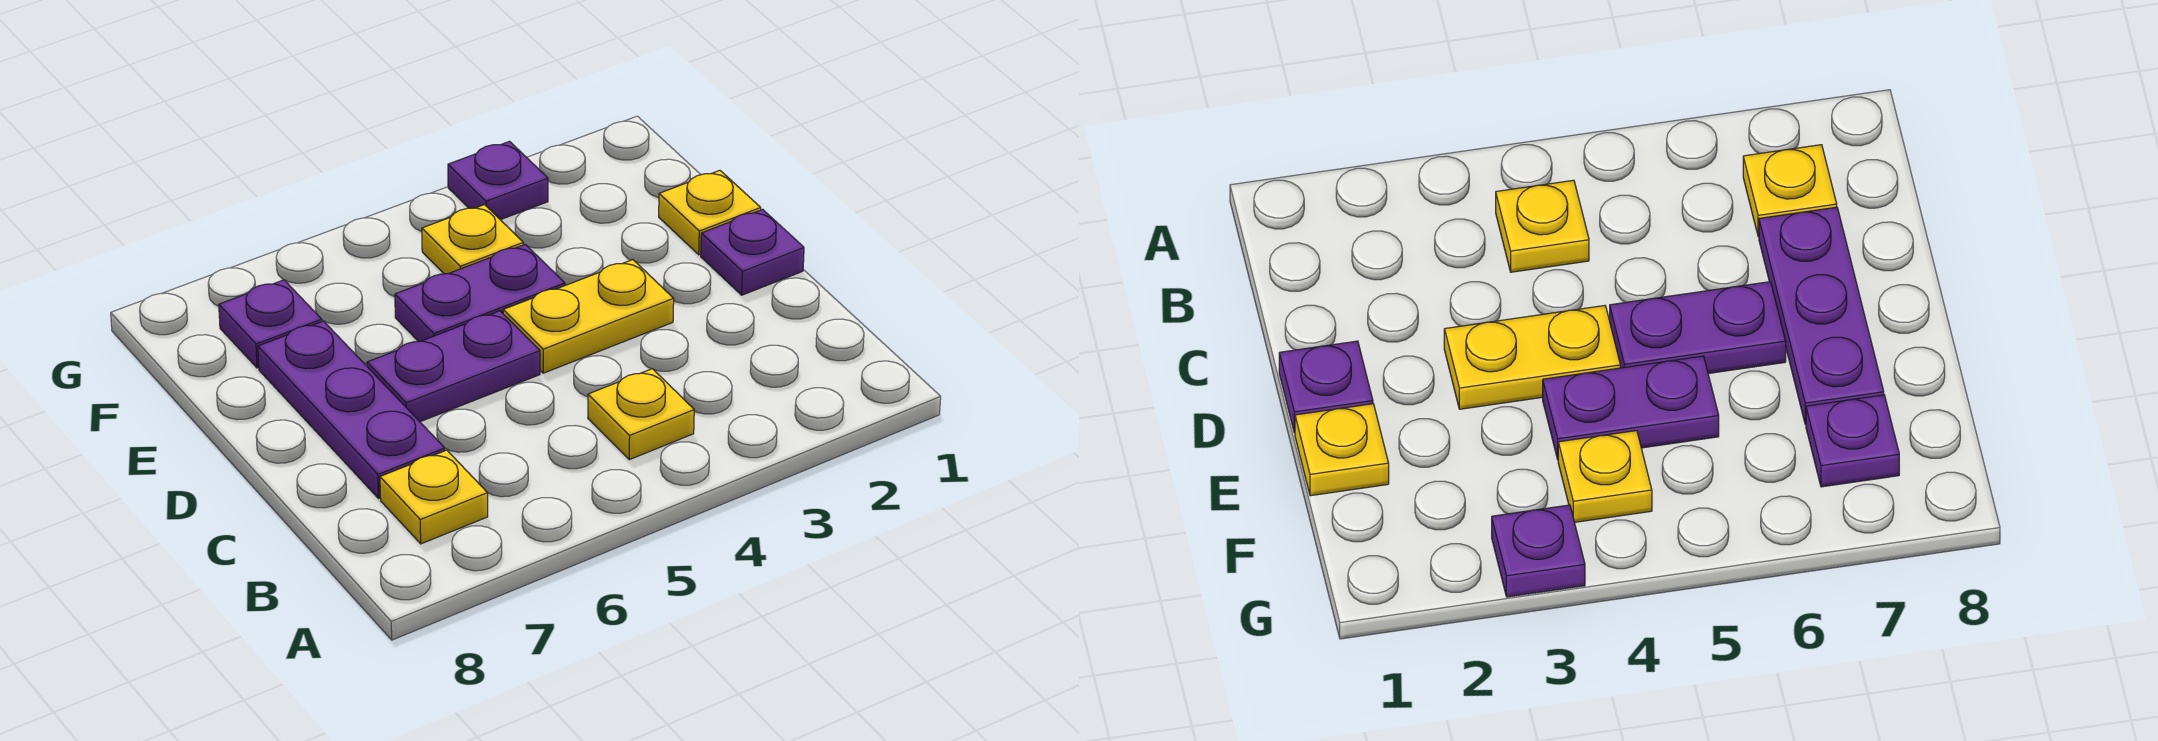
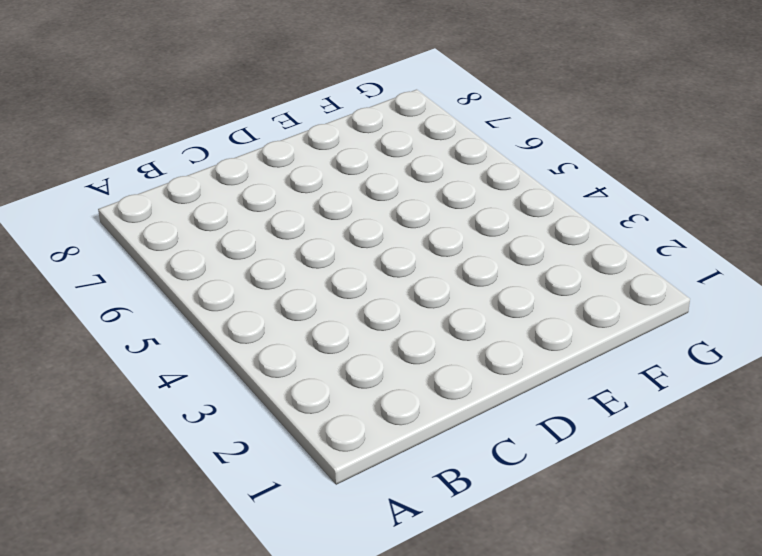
none -> yellow plate B4 level 1
none -> yellow plate B7 level 1

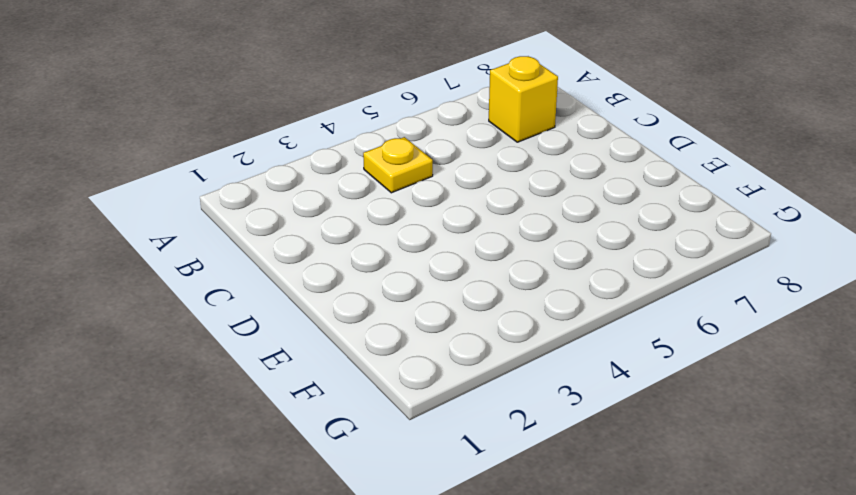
yellow brick B7 level 1 -> yellow plate B7 level 1
none -> purple plate C7:E7 level 1
none -> purple plate D1 level 1

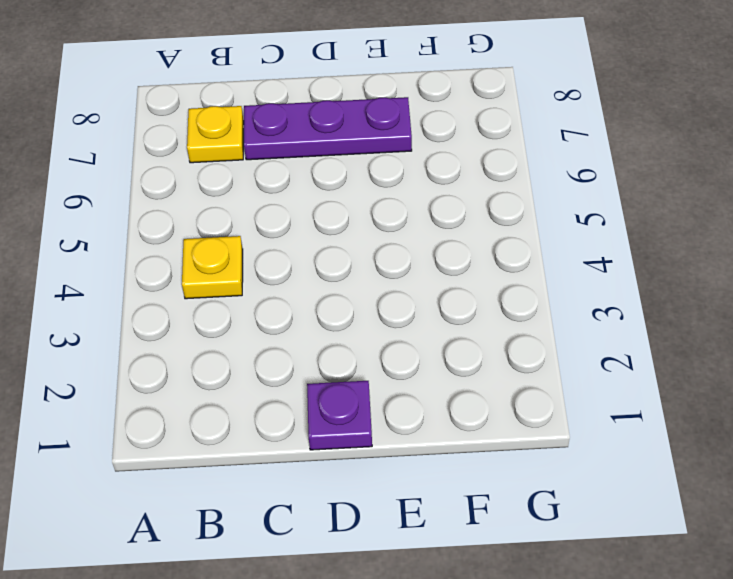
none -> yellow plate D3:D4 level 1
none -> purple plate D5:D6 level 1

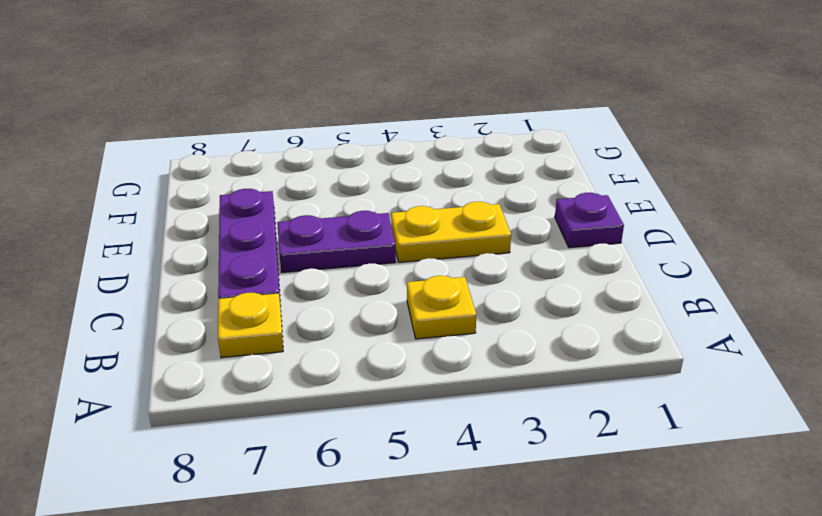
none -> yellow plate E1 level 1
none -> purple plate E4:E5 level 1

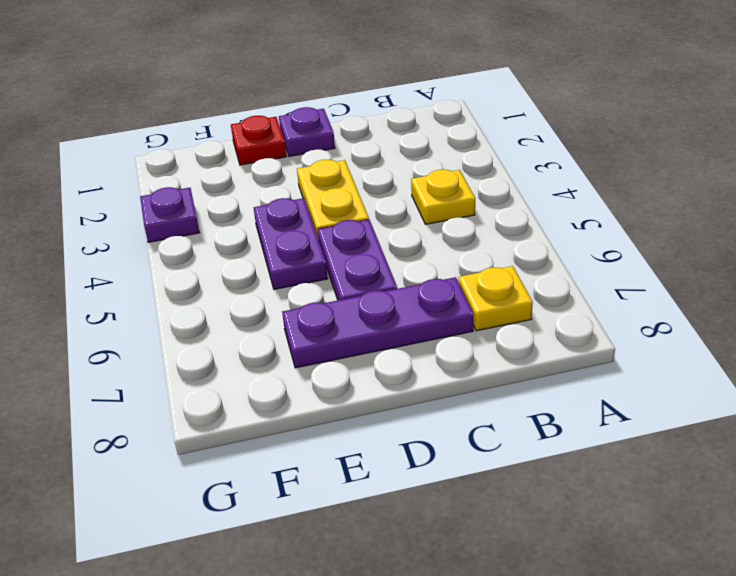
red plate E1 level 1 -> yellow plate E1 level 1
none -> yellow plate F4 level 1
none -> purple plate F7 level 1

